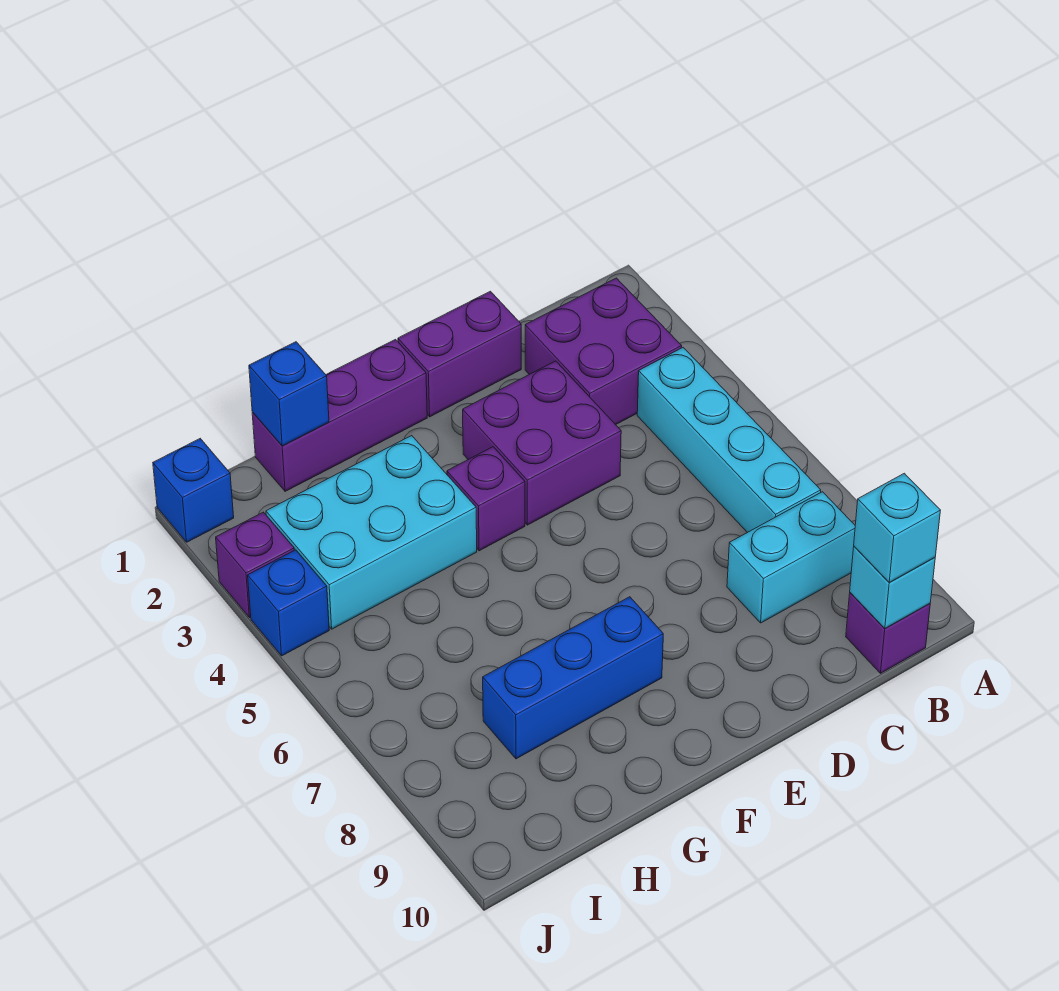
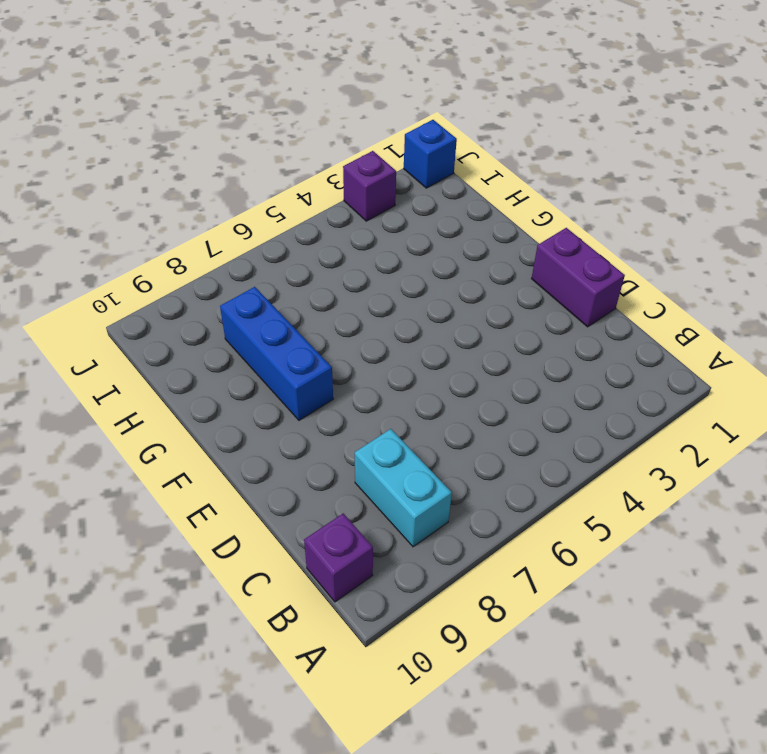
none -> purple brick B2:C3 level 1
none -> cyan brick B4:B7 level 1
none -> purple brick D3:E4 level 1

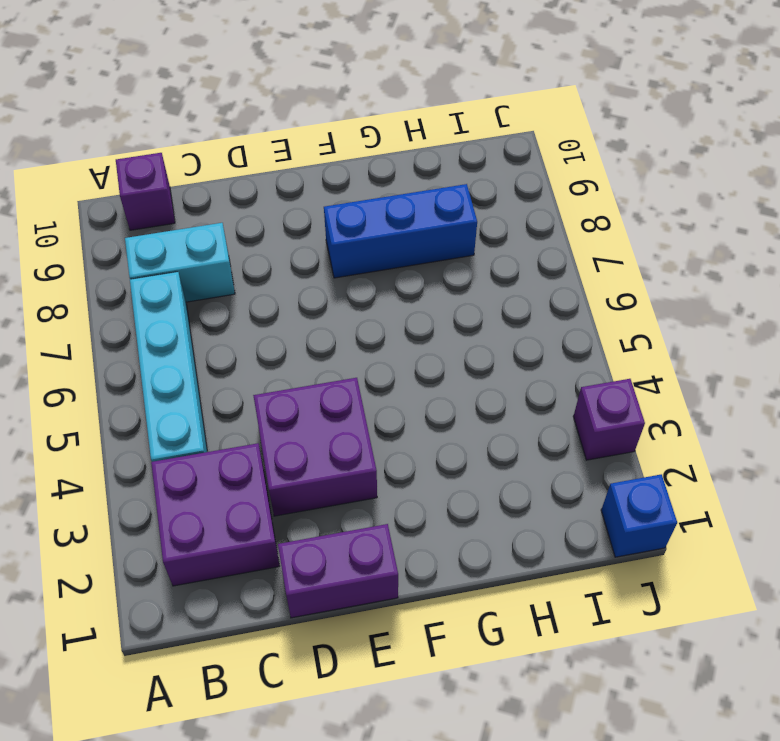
none -> purple brick F1:H1 level 1
none -> purple brick F4 level 1
none -> cyan brick G3:I4 level 1

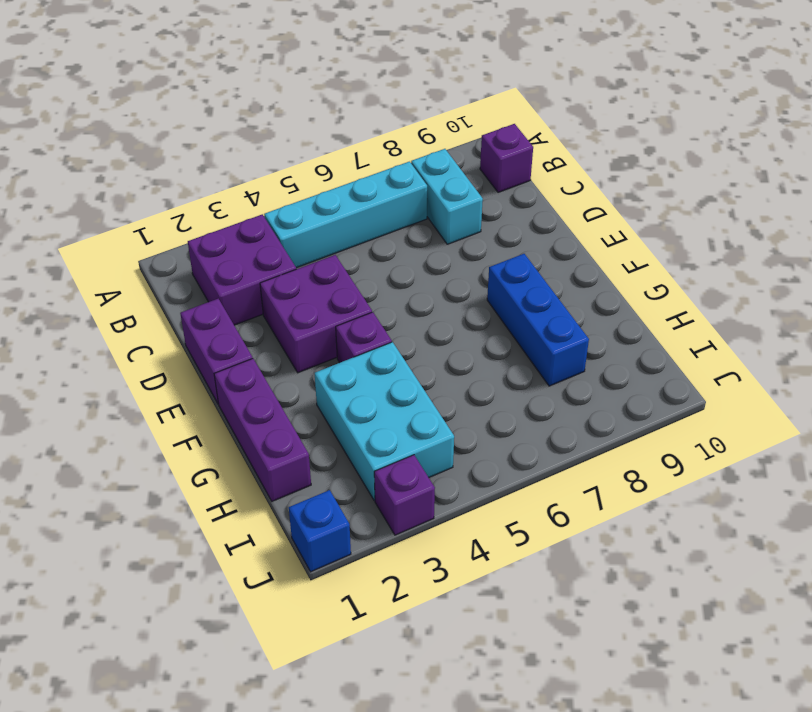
none -> blue brick J4 level 1
none -> cyan brick B10 level 2
none -> blue brick H1 level 2

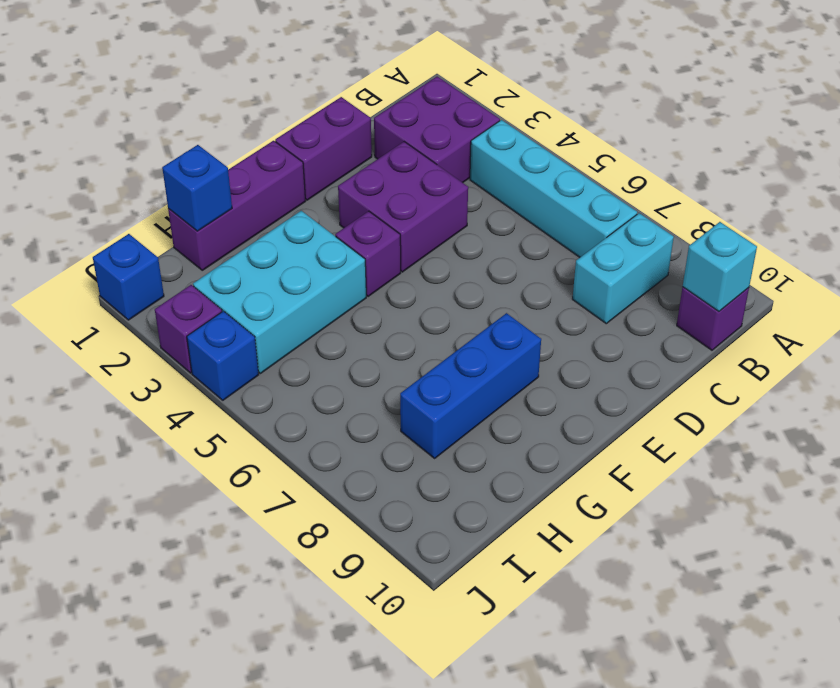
none -> cyan brick B10 level 3

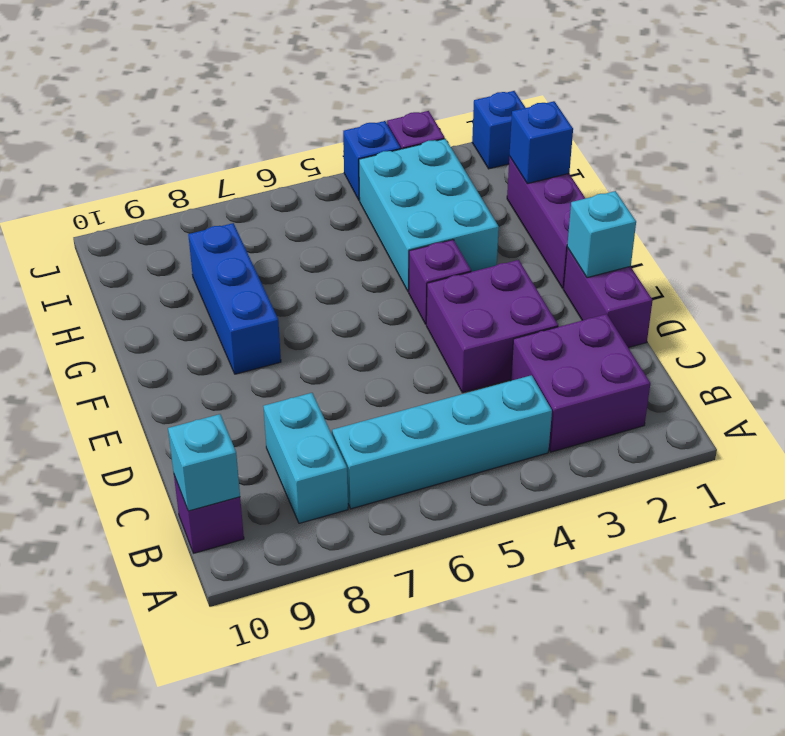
cyan brick E1 level 2 -> cyan brick B10 level 3

